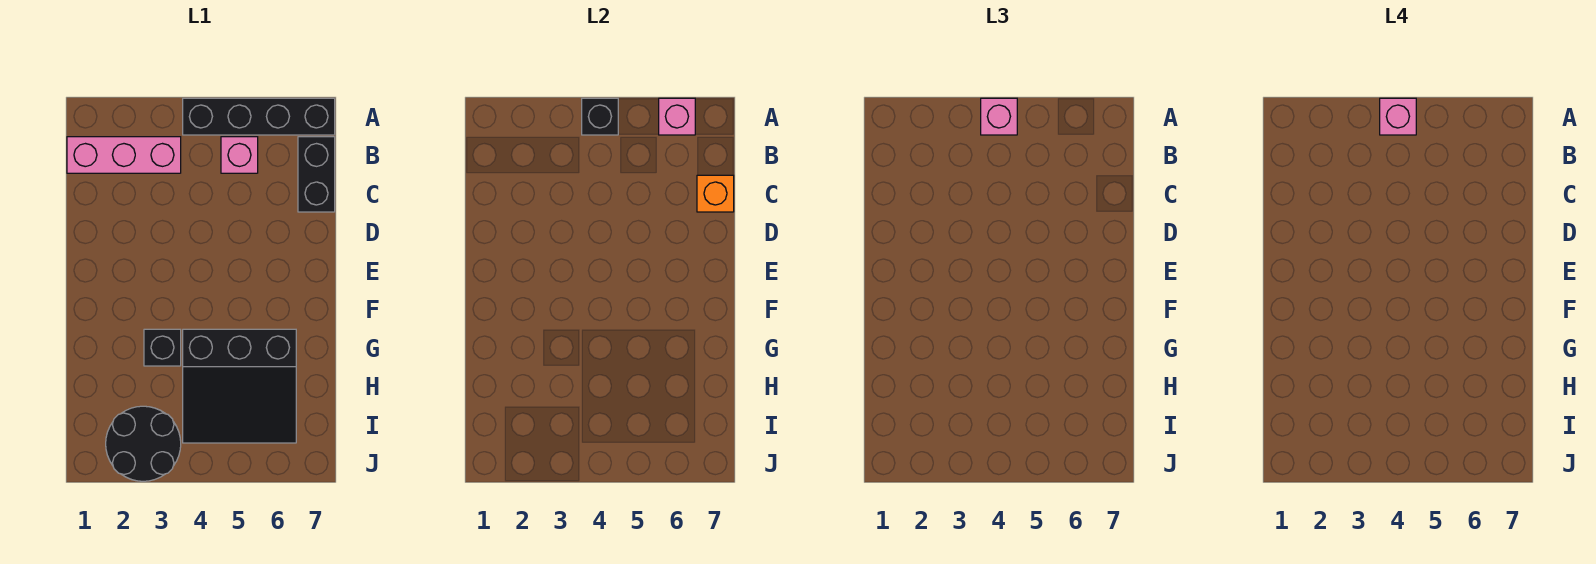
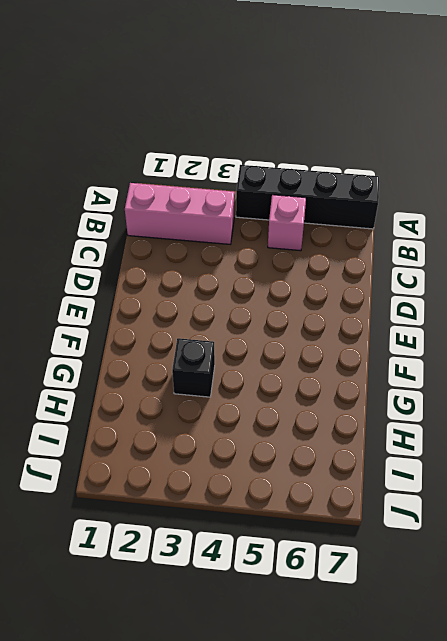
none -> black brick B7:C7 level 1
none -> black slope G4:I6 level 1 top G
none -> black round brick I2:J3 level 1

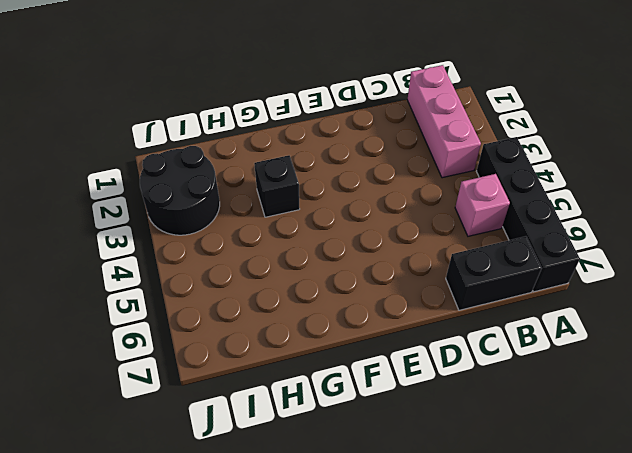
none -> black slope G4:I6 level 1 top G
none -> black brick A4 level 2
none -> pink brick A6 level 2

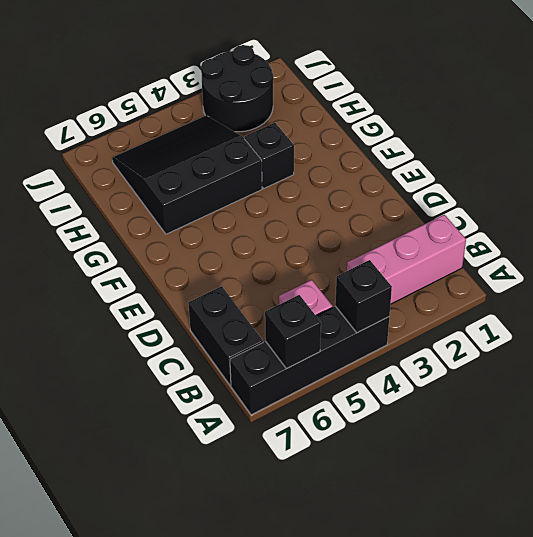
black brick A6 level 2 -> pink brick A6 level 2
none -> orange brick C7 level 2
none -> pink brick A4 level 3
none -> pink brick A4 level 4

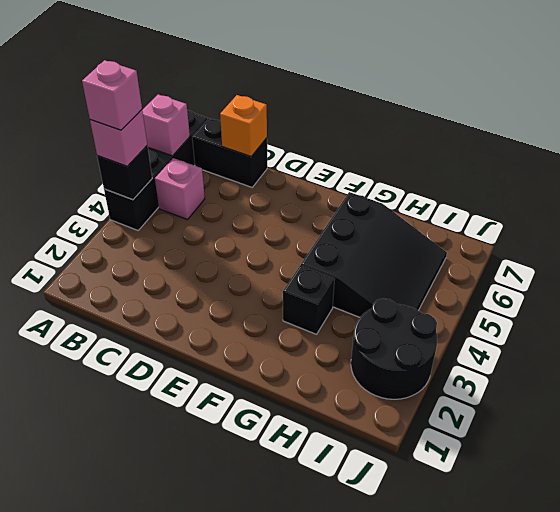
none -> pink brick B1:B3 level 1

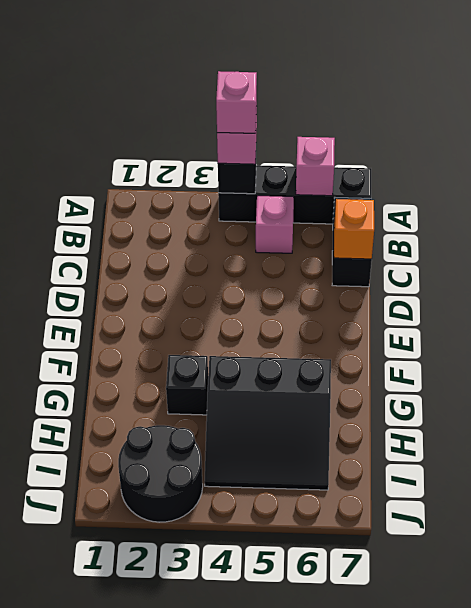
none -> pink brick B1:B3 level 1

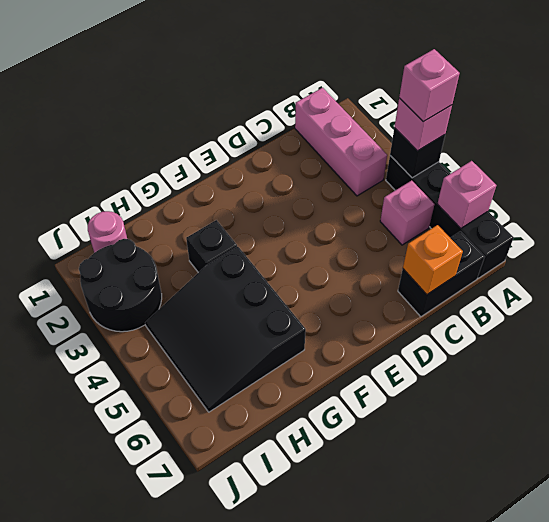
pink round brick I1 level 1 -> none

